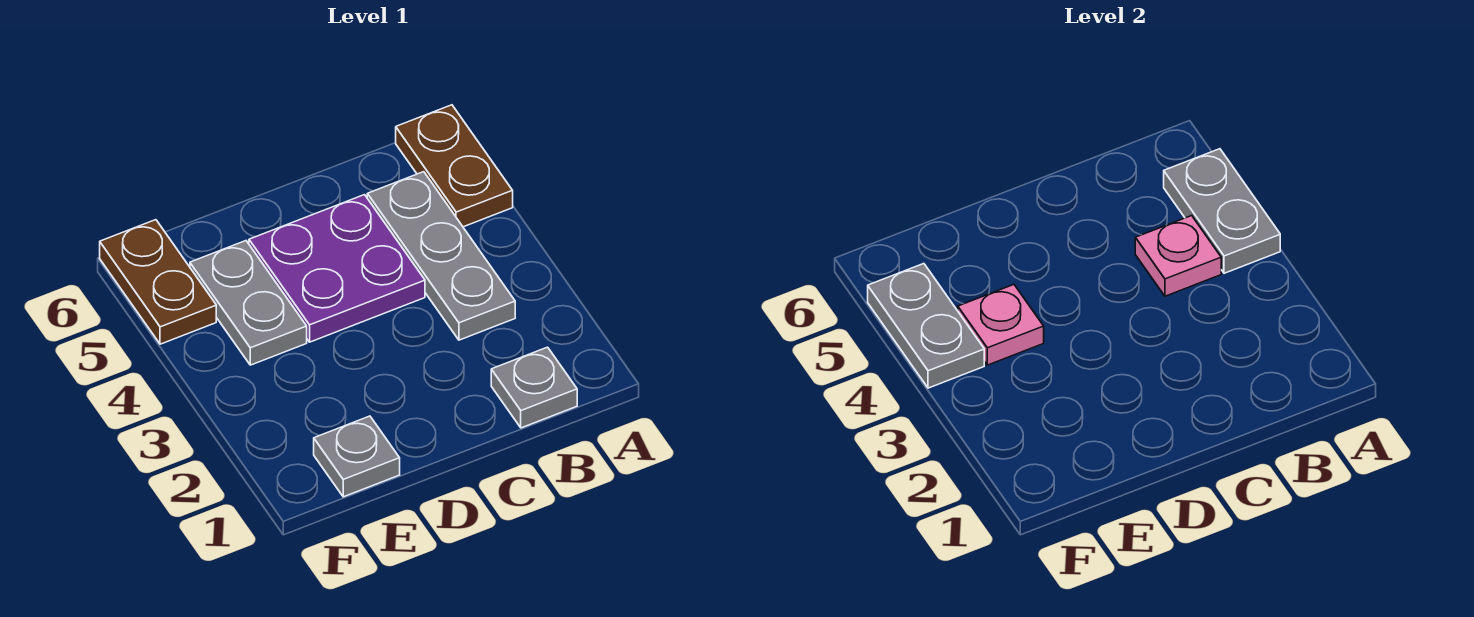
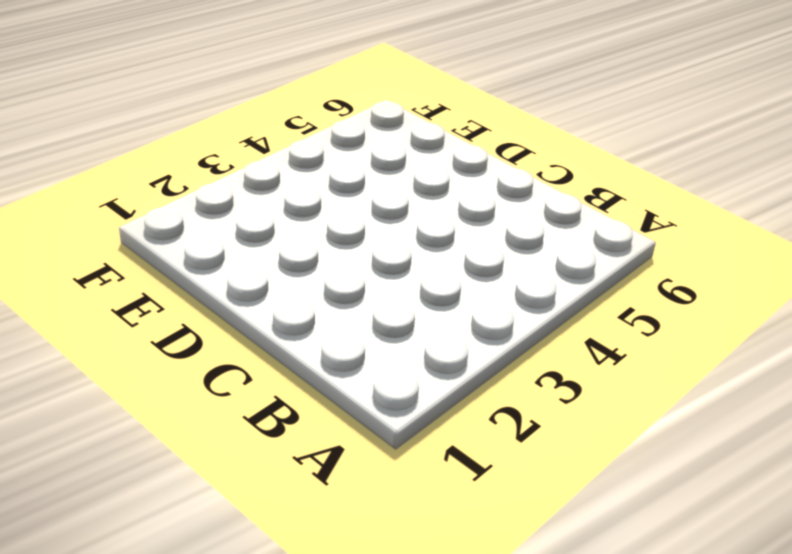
none -> brown plate A5:A6 level 1
none -> grey plate B1 level 1

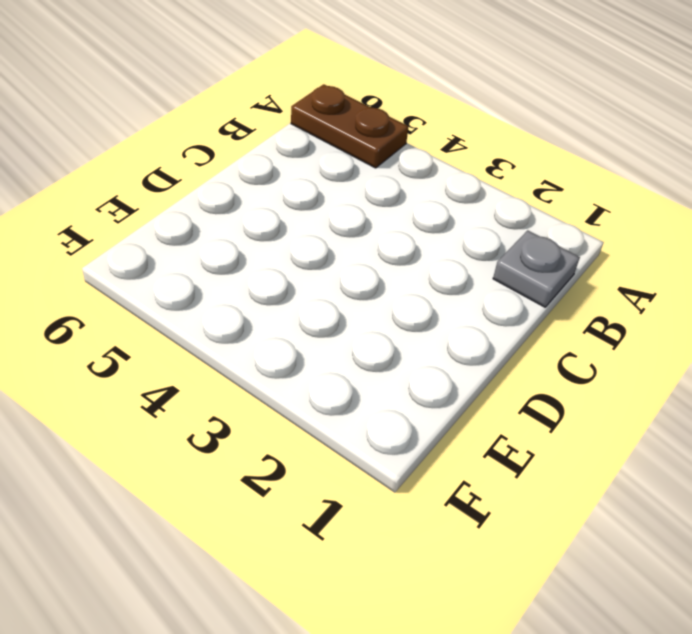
none -> grey plate B3:B5 level 1
none -> purple plate C4:D5 level 1

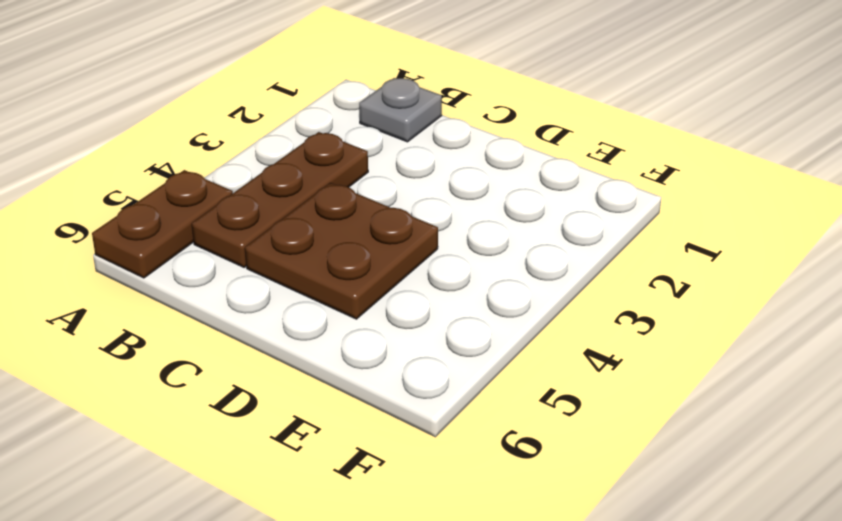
brown plate B3:B5 level 1 -> grey plate B3:B5 level 1
brown plate C4:D5 level 1 -> purple plate C4:D5 level 1
none -> grey plate E1 level 1
none -> grey plate E4:E5 level 1

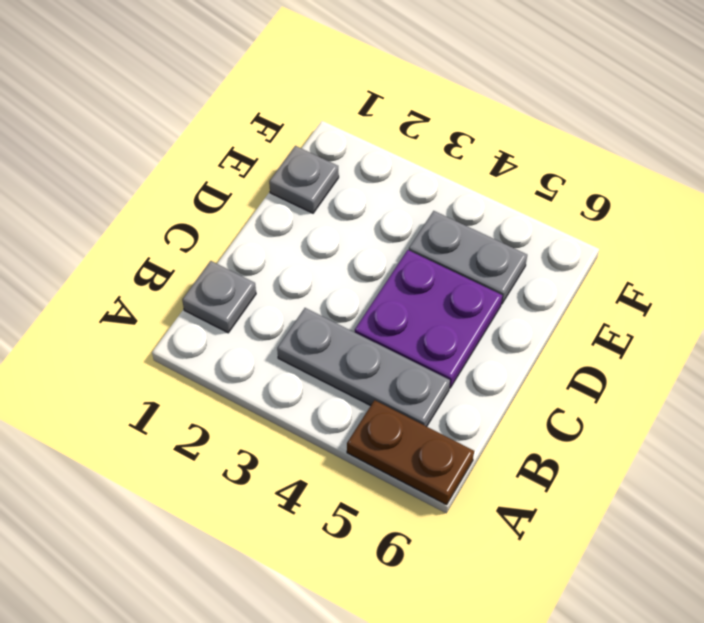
none -> brown plate F5:F6 level 1
none -> grey plate A4:A5 level 2

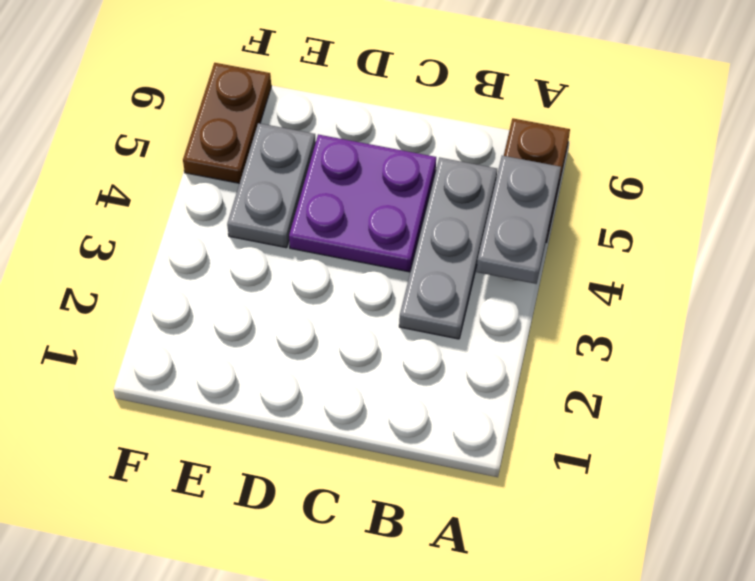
none -> grey plate B1 level 1
none -> grey plate E1 level 1

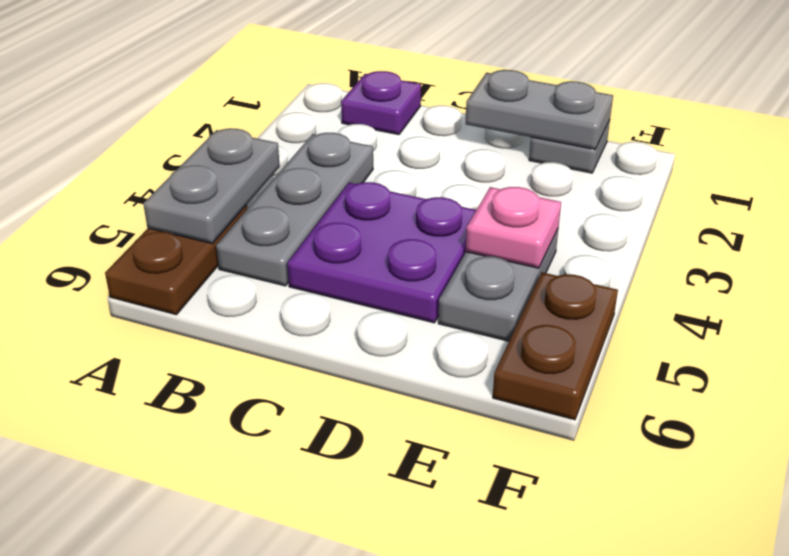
purple plate B1 level 1 -> grey plate B1 level 1
grey plate D1:E1 level 2 -> grey plate F4:F5 level 2
none -> pink plate B4 level 2

